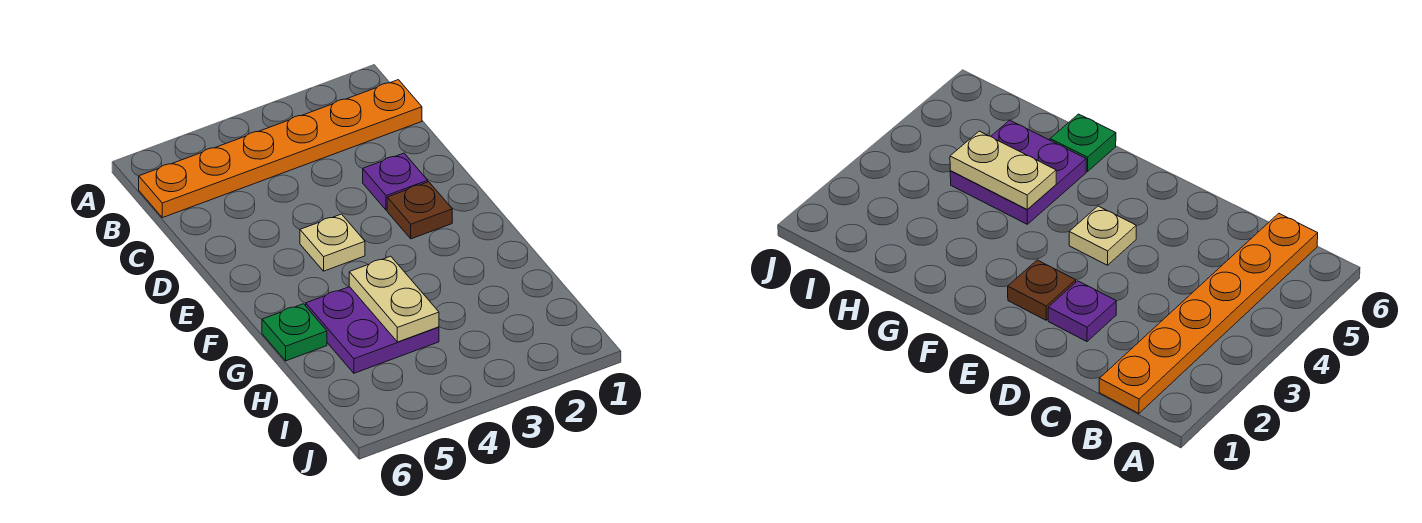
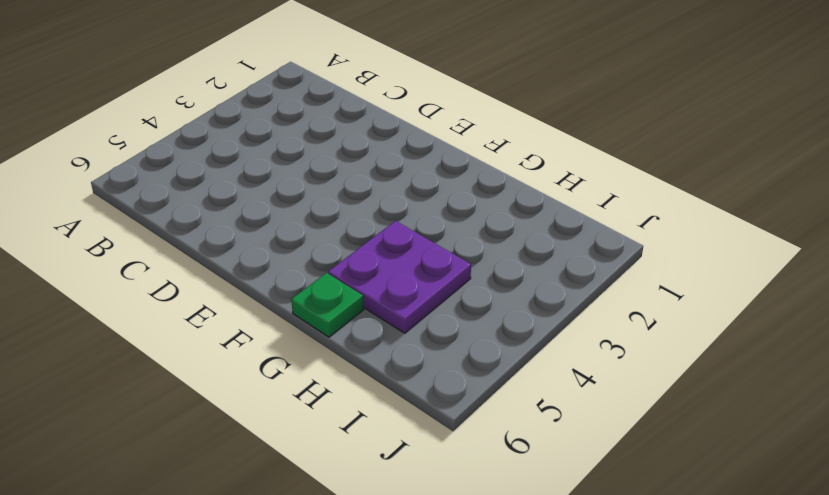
none -> orange plate B1:B6 level 1
none -> purple plate D2 level 1

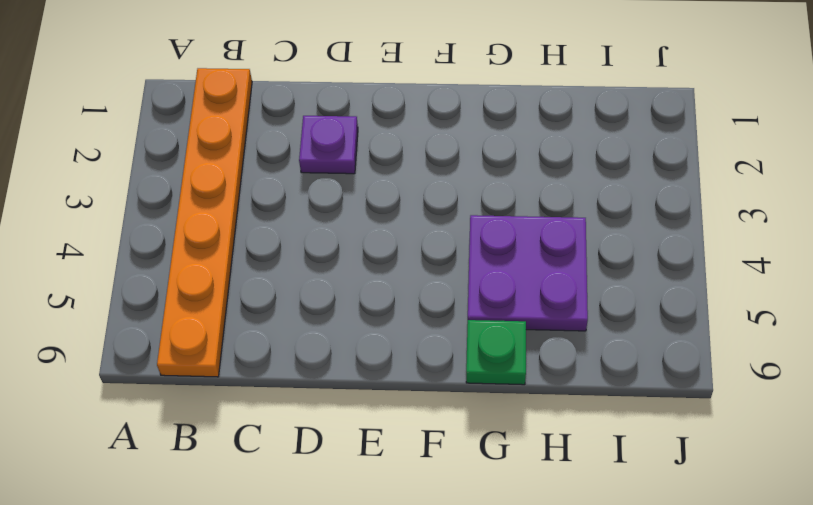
none -> brown plate E2 level 1
none -> tan plate E4 level 1

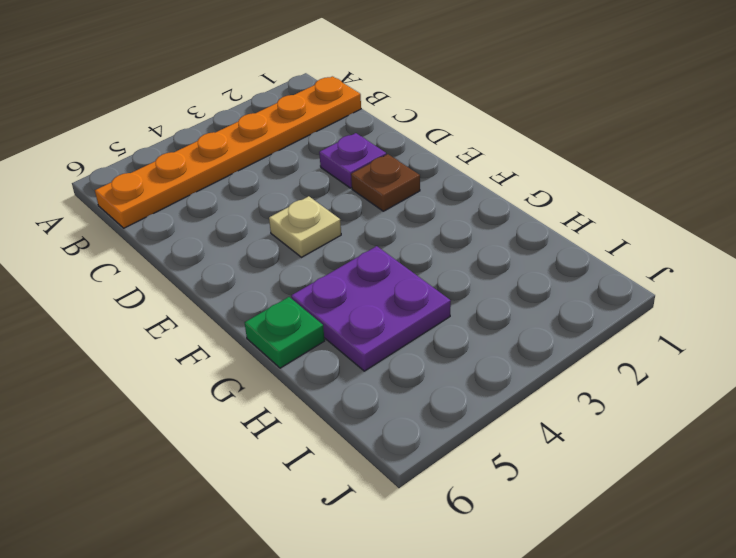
none -> tan plate G4:H4 level 2

